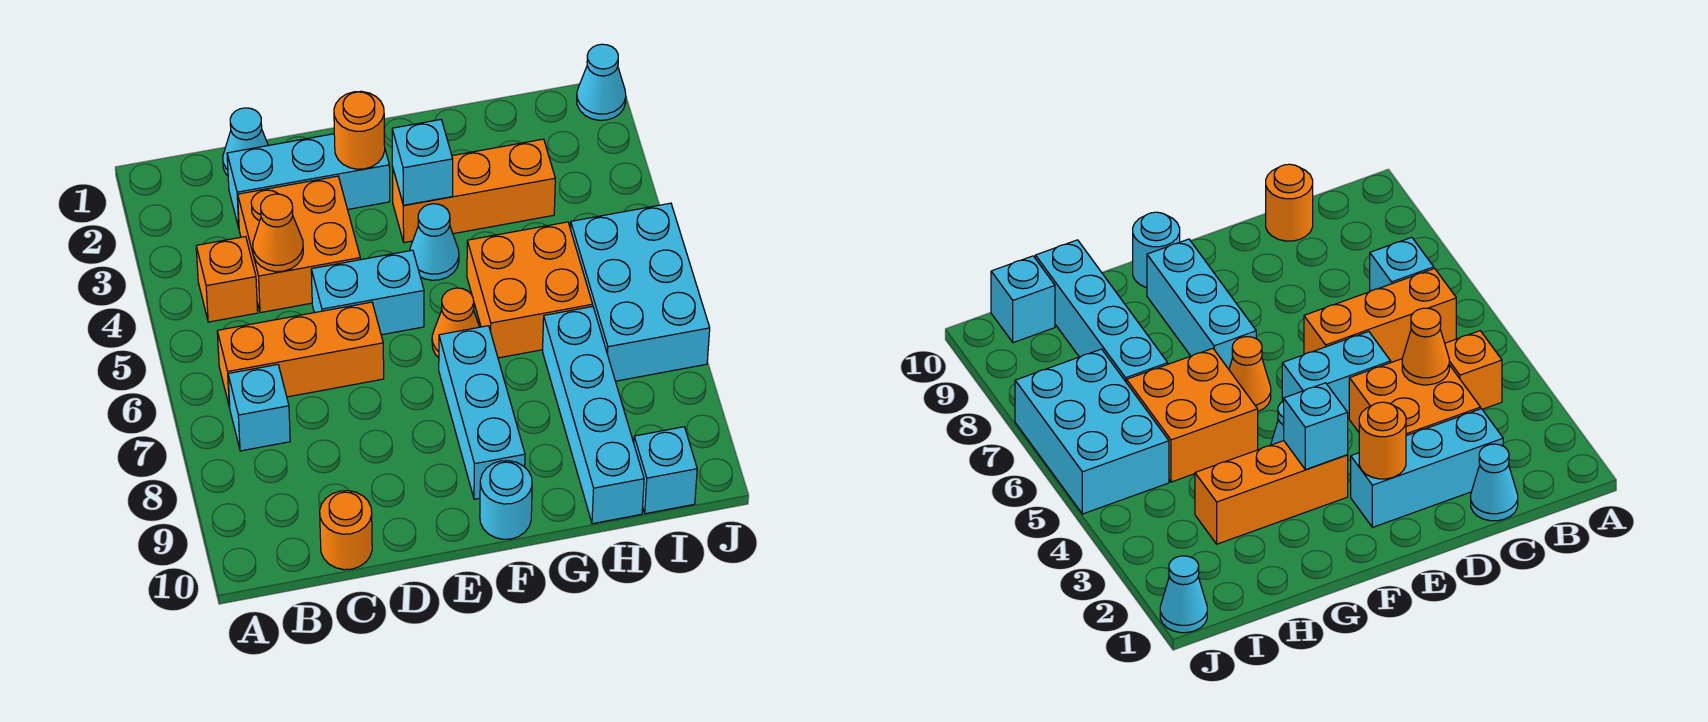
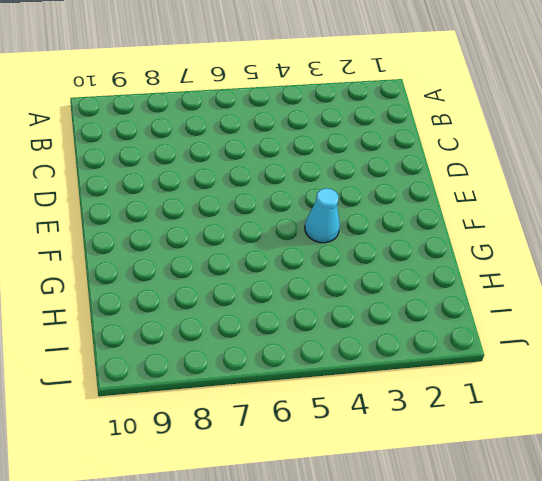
none -> orange brick B4 level 1
none -> orange brick B6:D6 level 1
none -> cyan brick B7 level 1

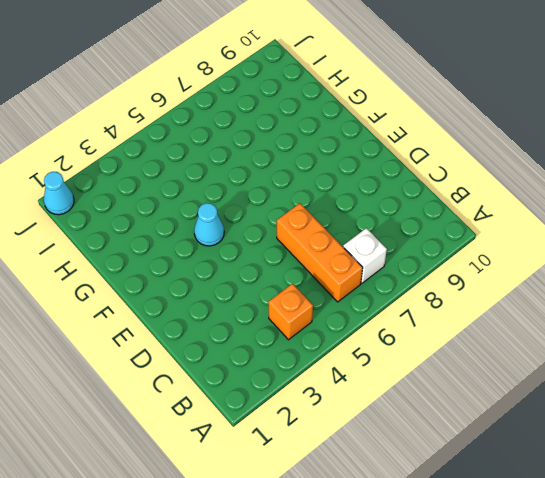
white brick B7 level 1 -> cyan brick B7 level 1
none -> cyan cone C1 level 1
none -> cyan brick C2:E2 level 1
none -> orange brick C3:D4 level 1

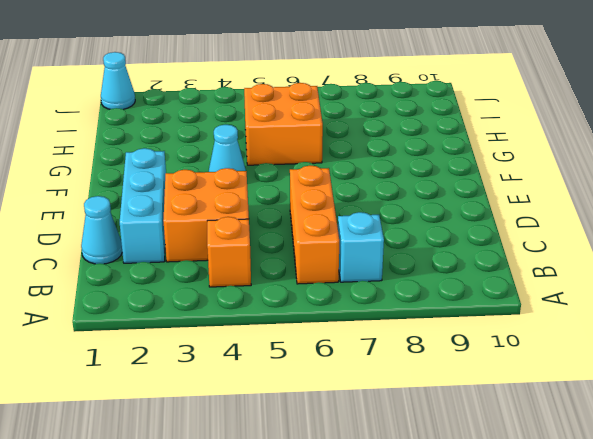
none -> orange round brick C10 level 1
none -> cyan brick D5:E5 level 1
none -> orange brick F3:H3 level 1

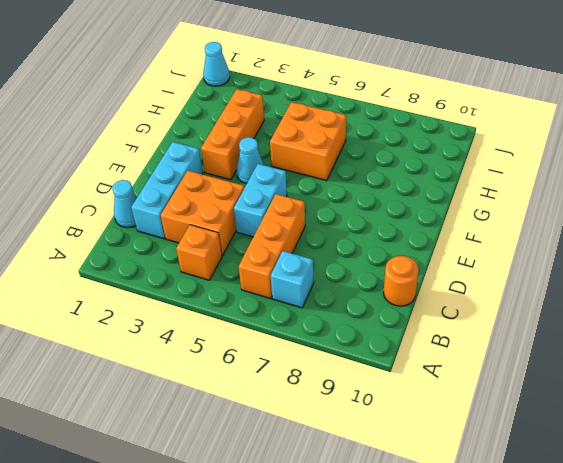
none -> orange cone F6 level 1
none -> cyan brick F7:F9 level 1
none -> cyan round brick F10 level 1

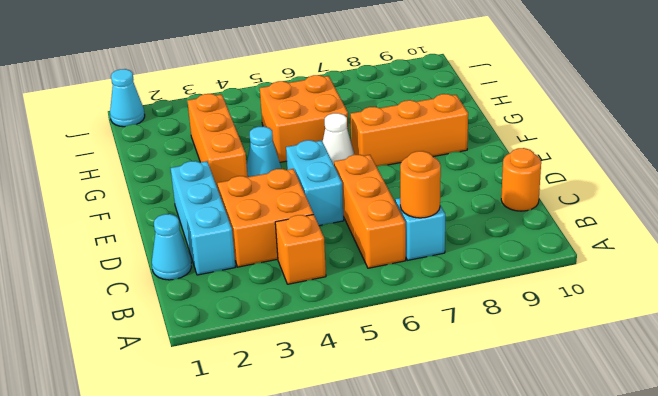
orange round brick B7 level 2 -> orange round brick E2 level 2
white cone F6 level 1 -> orange cone F6 level 1
orange brick F7:F9 level 1 -> cyan brick F7:F9 level 1
none -> cyan round brick F10 level 1
none -> cyan brick H7:H10 level 1
none -> cyan brick I5:J7 level 1

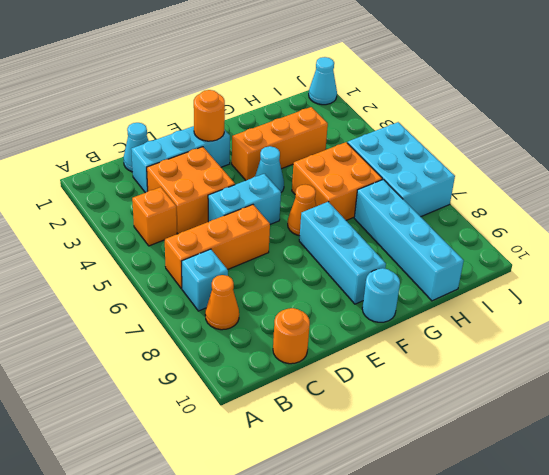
orange cone B8 level 1 -> orange cone C4 level 2
none -> cyan brick I10 level 1
none -> cyan brick F3 level 2

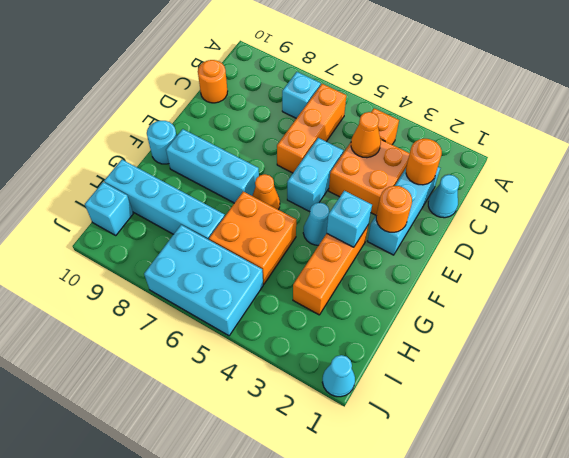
orange round brick C2 level 2 -> none

